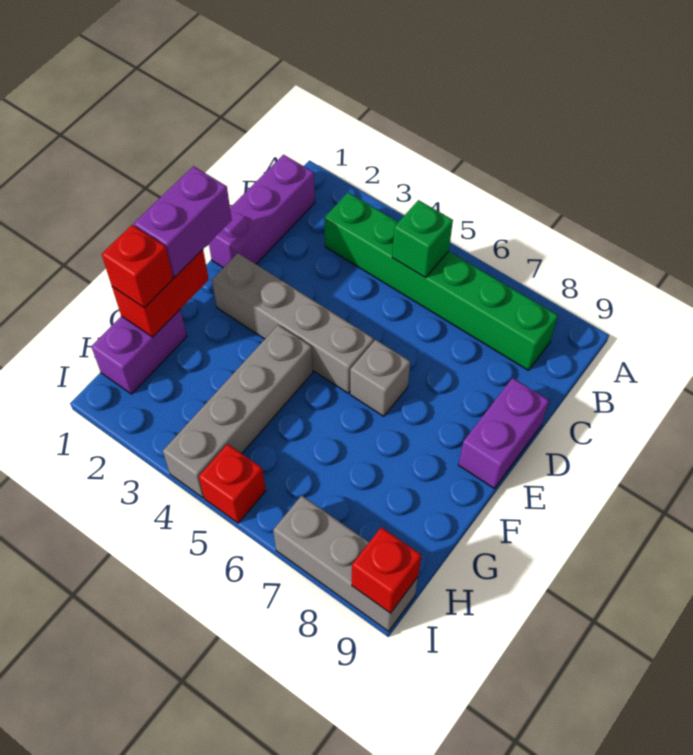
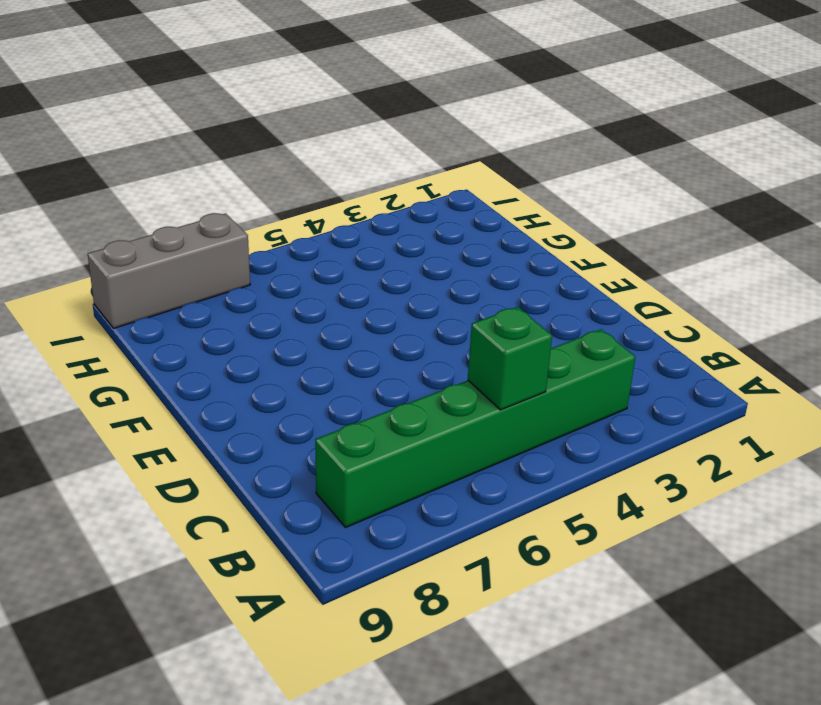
none -> purple brick B1:D1 level 1
none -> purple brick D9:E9 level 1
none -> grey brick E2:E5 level 1

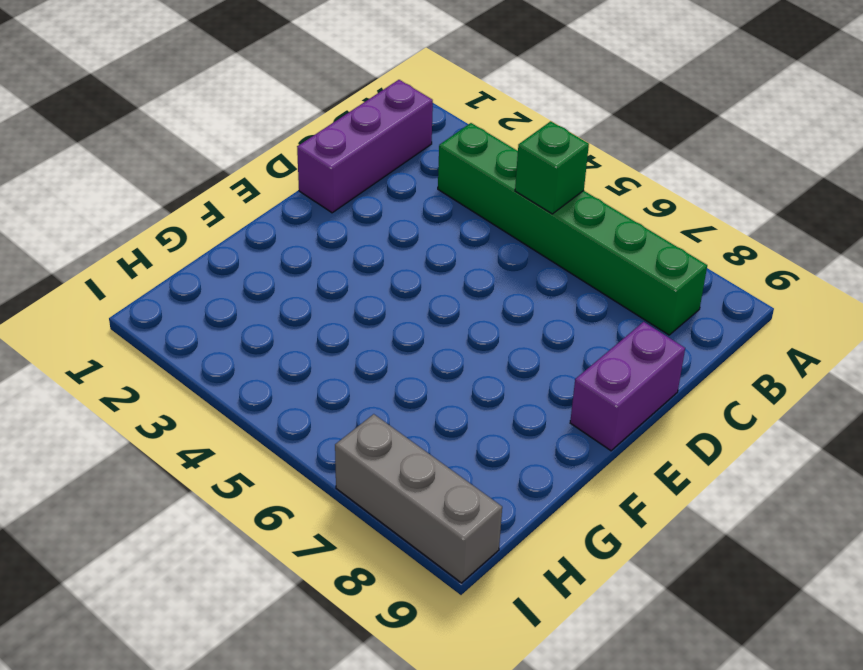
none -> grey brick E2:E5 level 1
none -> grey brick E6 level 1
none -> grey brick F4:I4 level 1

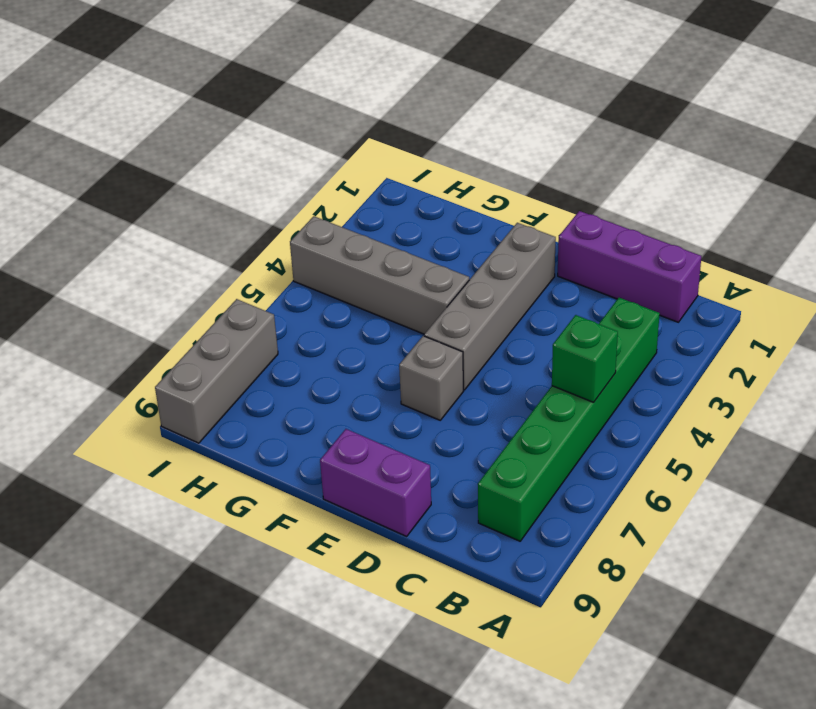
none -> purple brick G1:H1 level 1
none -> red brick I5 level 1
none -> red brick F1:G1 level 2

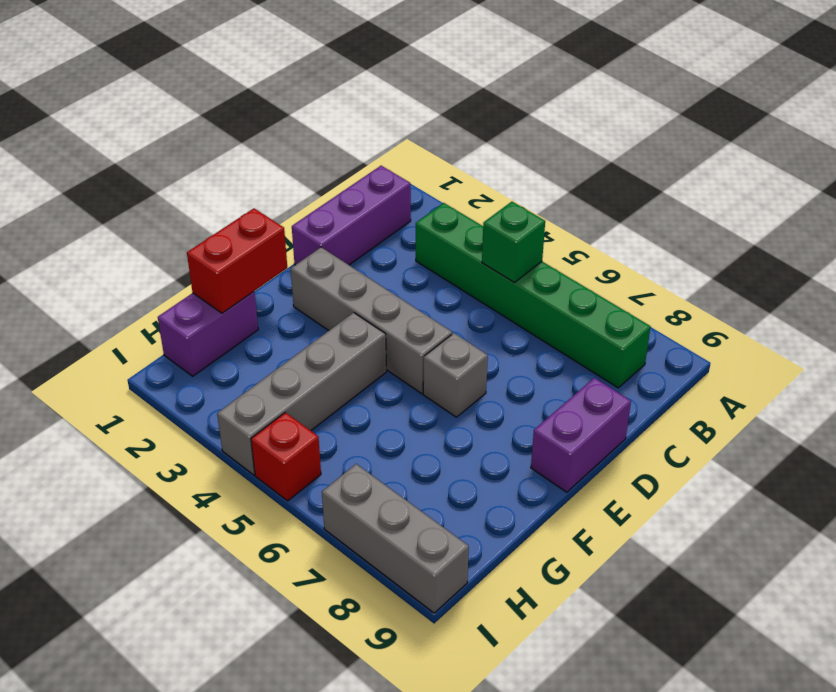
none -> red brick I9 level 2
none -> purple brick E1:F1 level 3
none -> red brick G1 level 3

